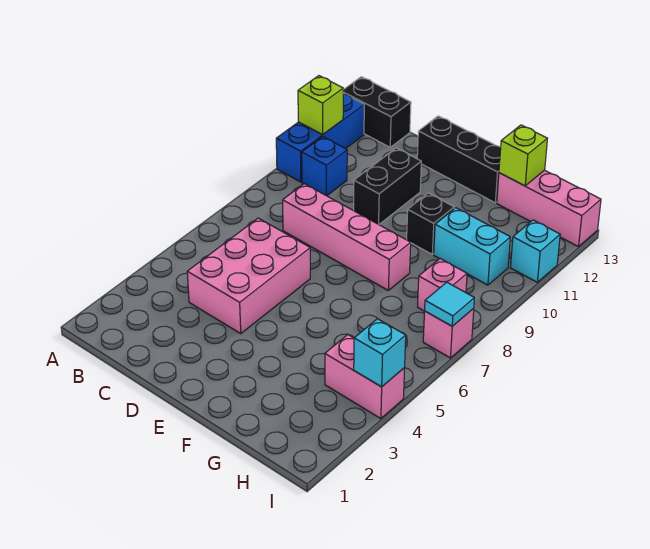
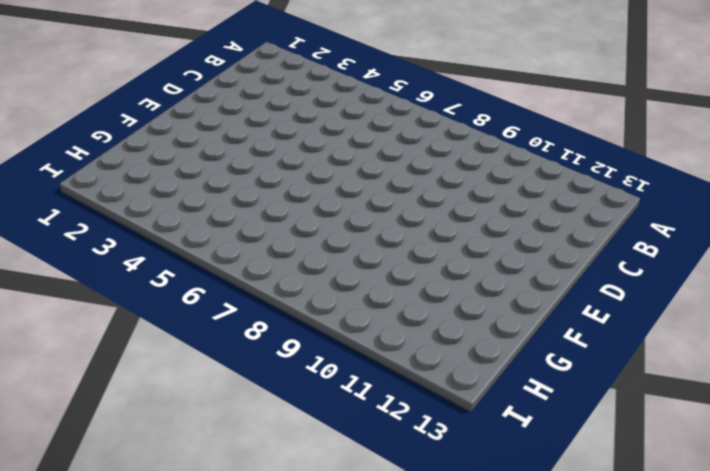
none -> blue brick A10:A12 level 1
none -> black brick A13:B13 level 1
none -> blue brick B10 level 1

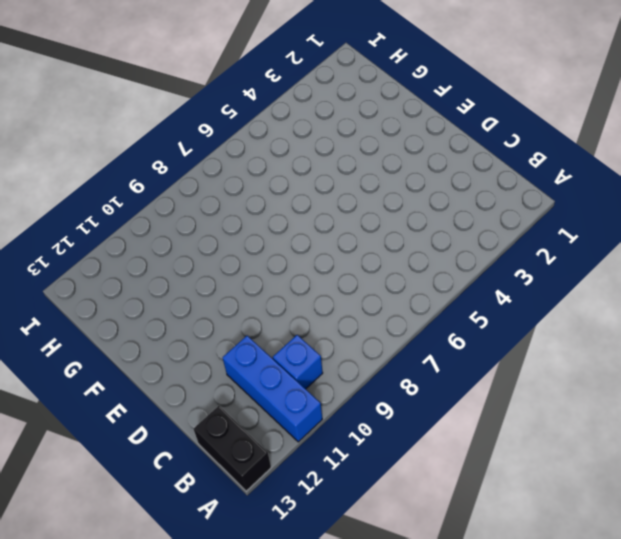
blue brick A11:C11 level 1 -> blue brick A10:A12 level 1
none -> pink brick C4:D6 level 1
none -> pink brick C8:F8 level 1
none -> black brick D10:D11 level 1

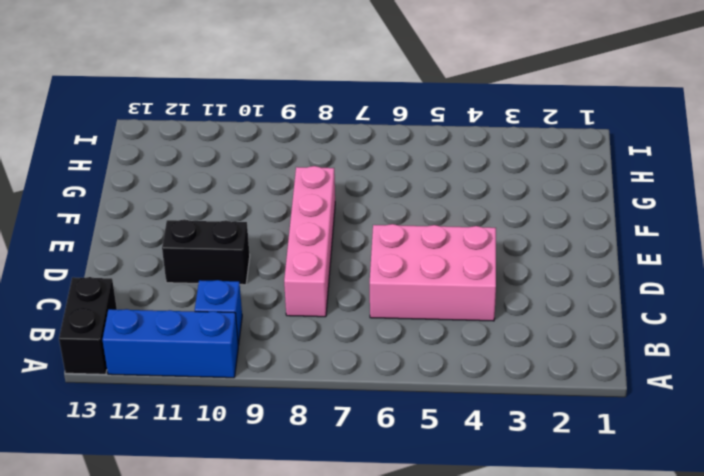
none -> black brick D13:F13 level 1
none -> black brick F10 level 1
none -> cyan brick G10:H10 level 1

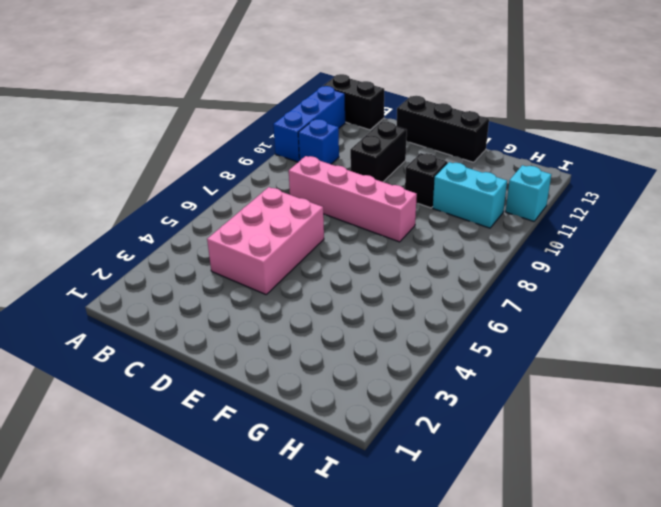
none -> pink brick G13:I13 level 1
none -> pink brick H4:I4 level 1
none -> pink brick H8 level 1

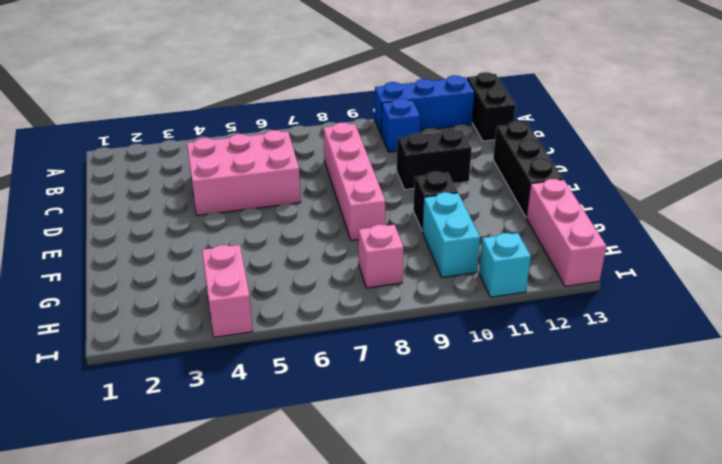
none -> pink brick I7 level 1
none -> lime brick A11 level 2
none -> lime brick G13 level 2

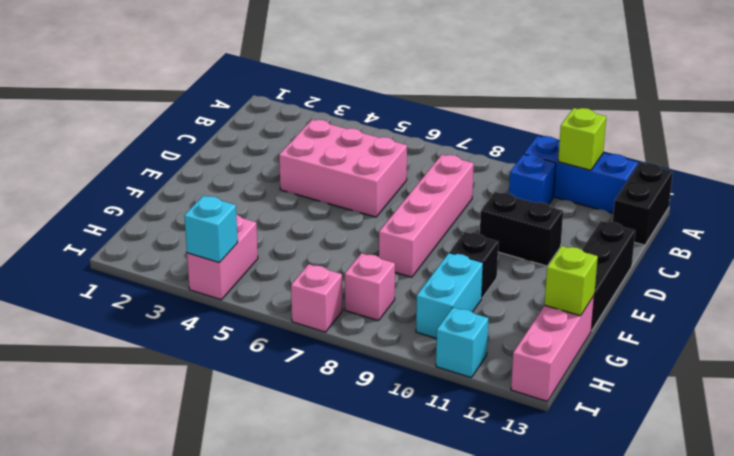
none -> cyan tile I7 level 2

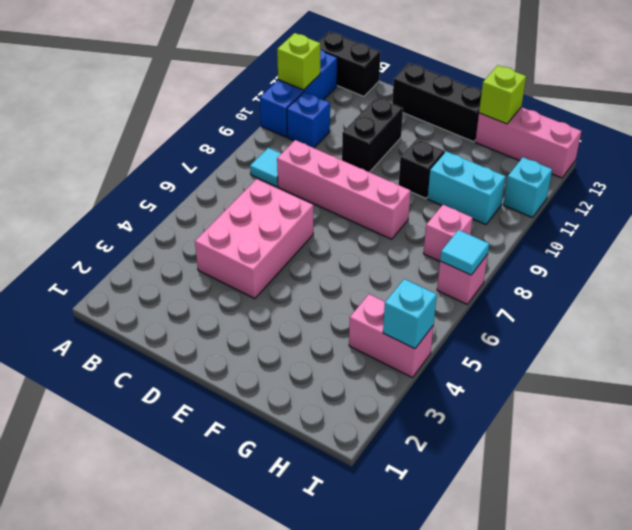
cyan tile B8 level 1 -> none

